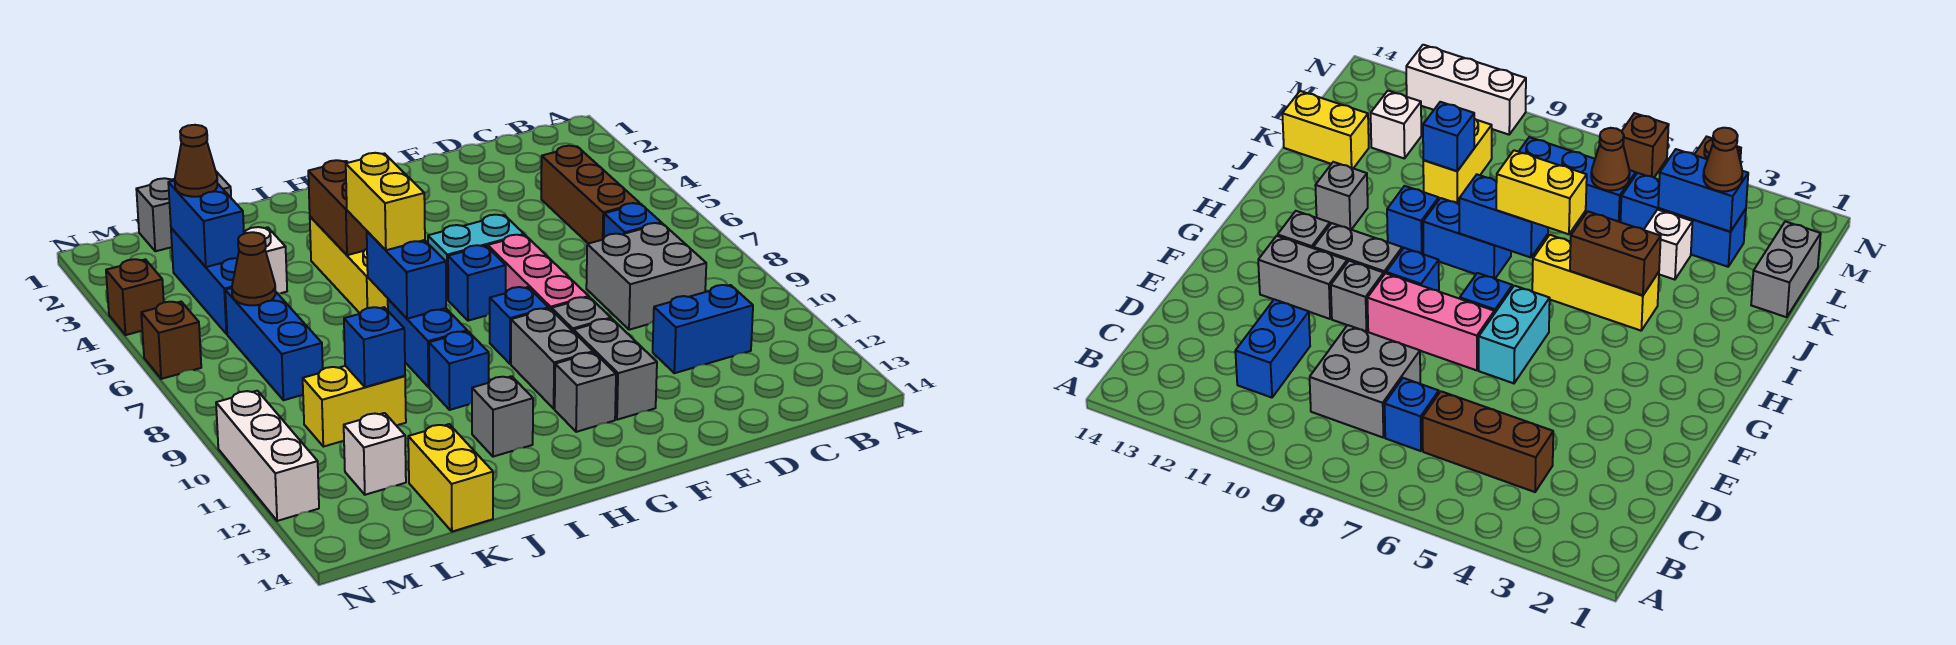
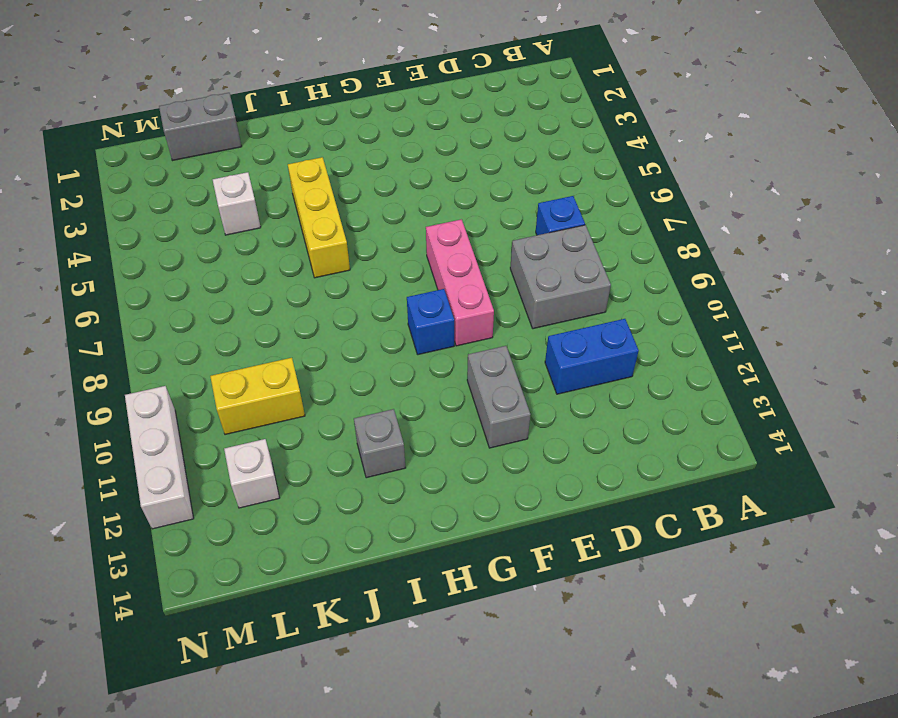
none -> brown brick C4:C6 level 1
none -> cyan brick F6:G6 level 1
none -> grey brick F10 level 1
none -> blue brick G7 level 1

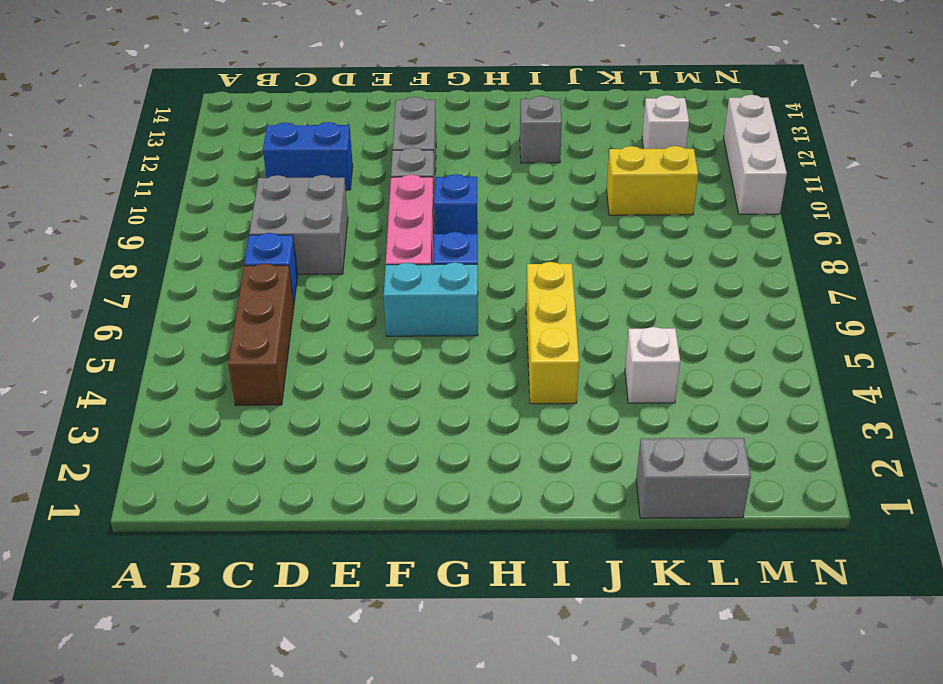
none -> grey brick G10:G11 level 1
none -> grey brick G12 level 1
none -> blue brick I8:I9 level 1
none -> blue brick I10 level 1

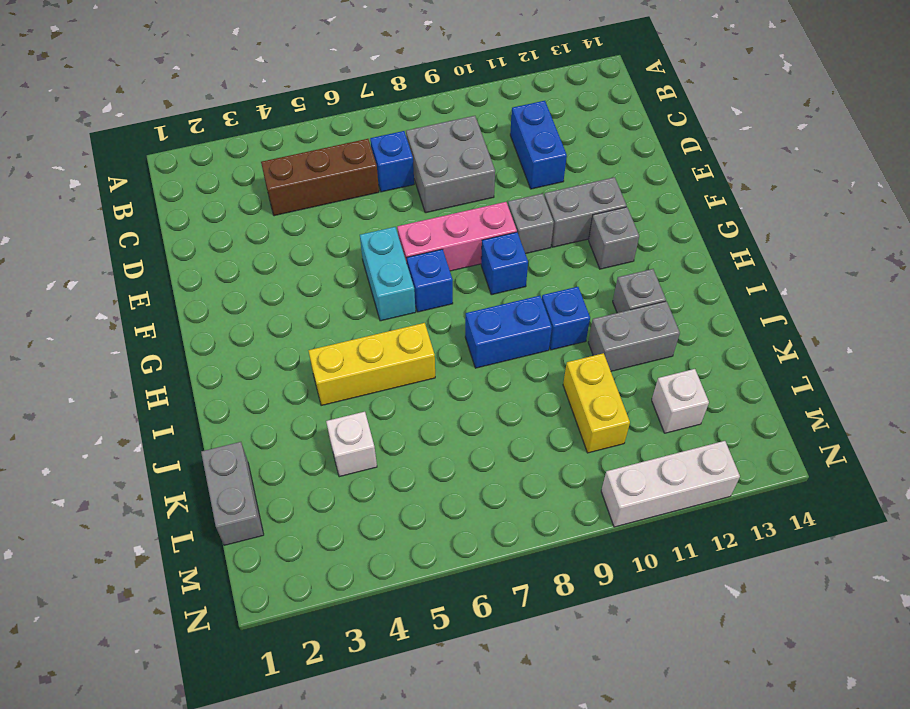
grey brick J11:J12 level 1 -> grey brick G10:G11 level 1
none -> yellow brick K13:K14 level 1
none -> blue brick L3:L5 level 1
none -> blue brick L6:L8 level 1
none -> brown brick N4 level 1

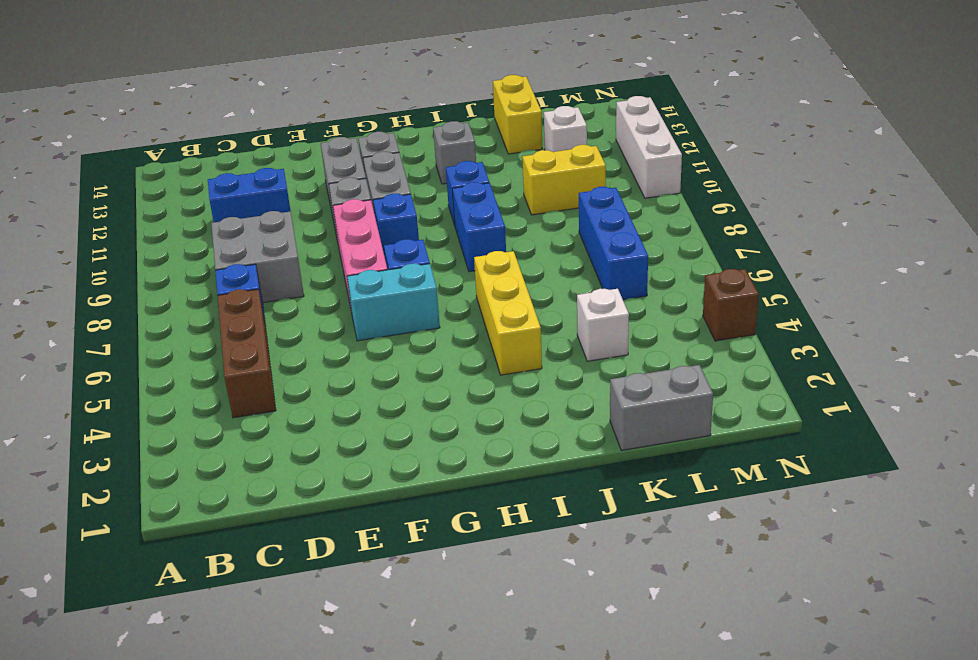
none -> blue brick L3:L5 level 1
none -> brown brick N6 level 1
none -> brown brick I4:I5 level 2
none -> blue brick I7:I8 level 2

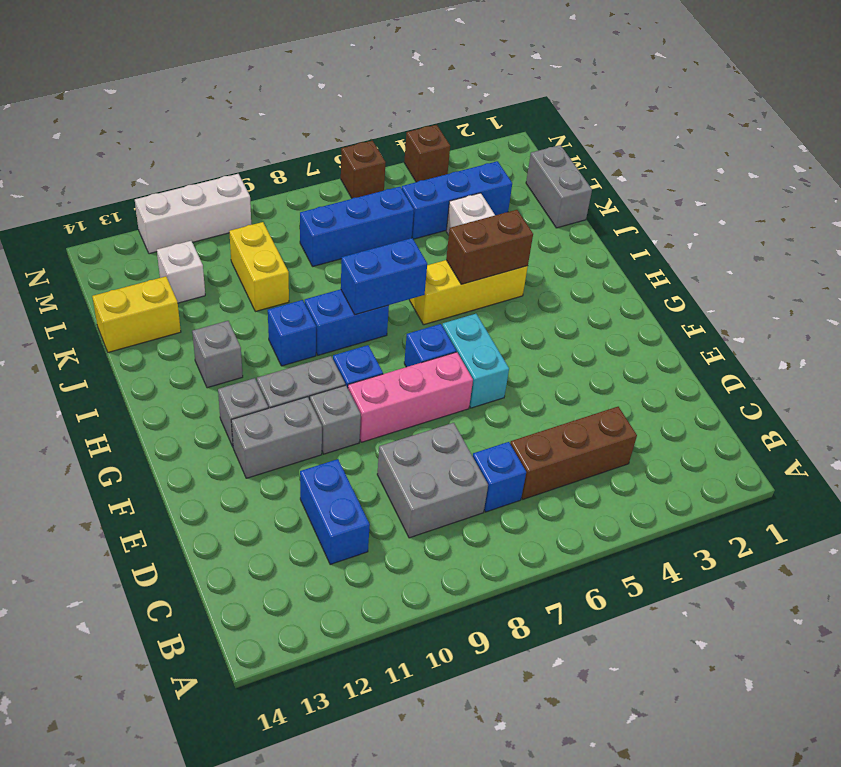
none -> blue brick K10 level 2
none -> blue brick L3:L4 level 2
none -> brown cone L6 level 2
none -> yellow brick I6:I7 level 3

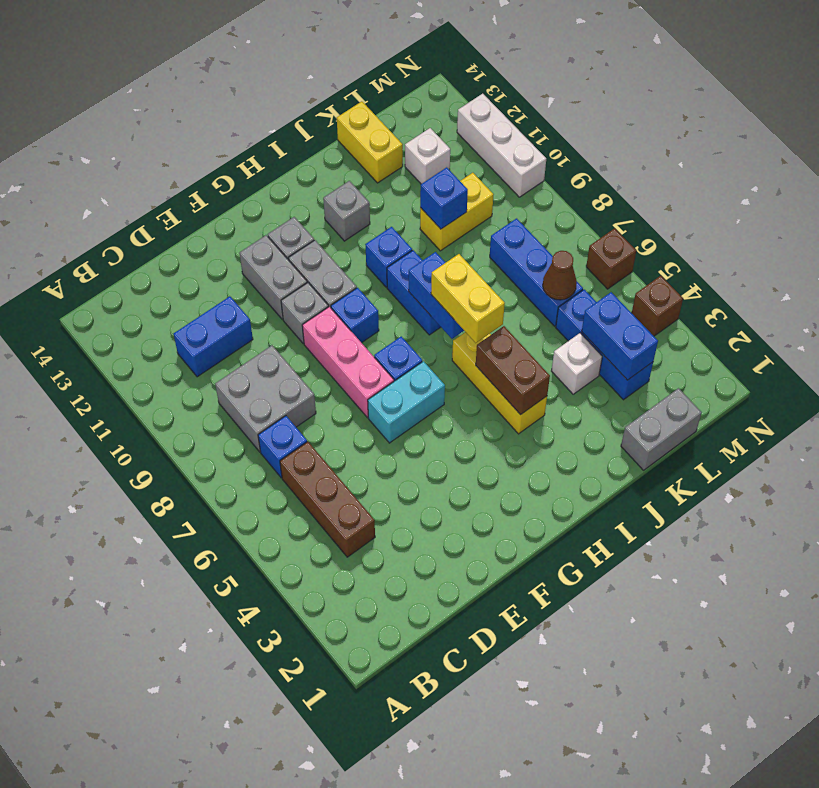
none -> brown cone L3 level 3

